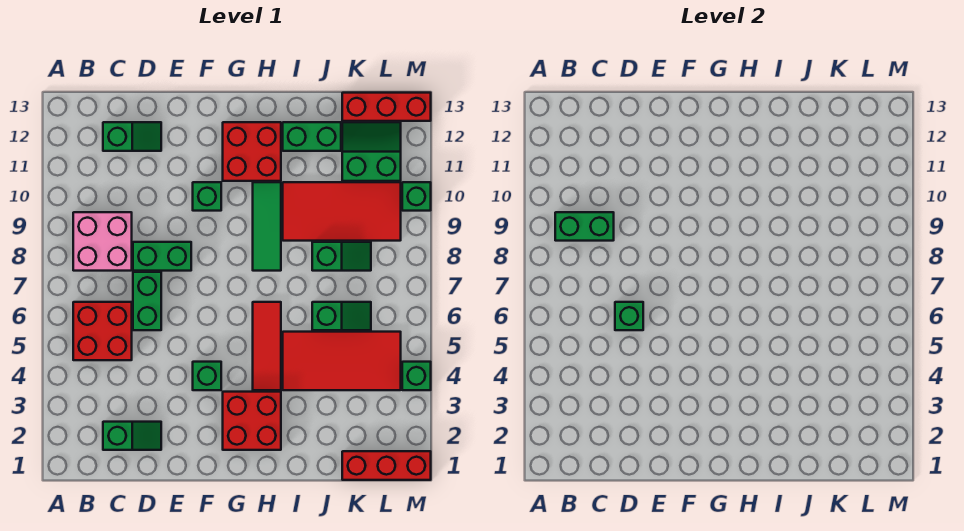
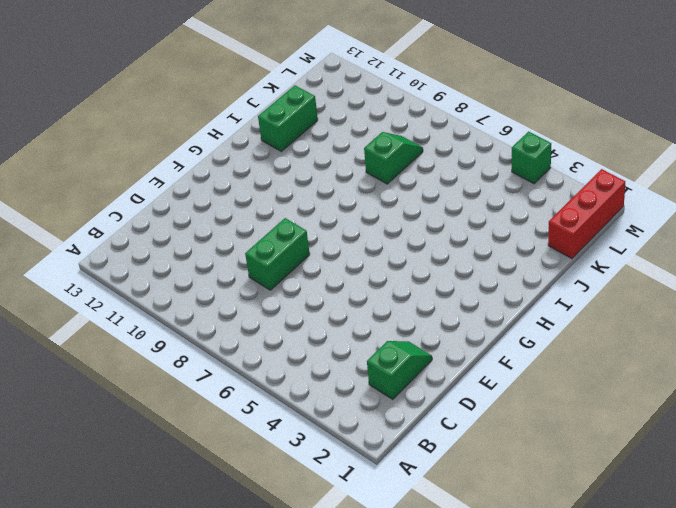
none -> red brick B5:C6 level 1
none -> pink brick B8:C9 level 1
none -> green slope C12:D12 level 1 top C

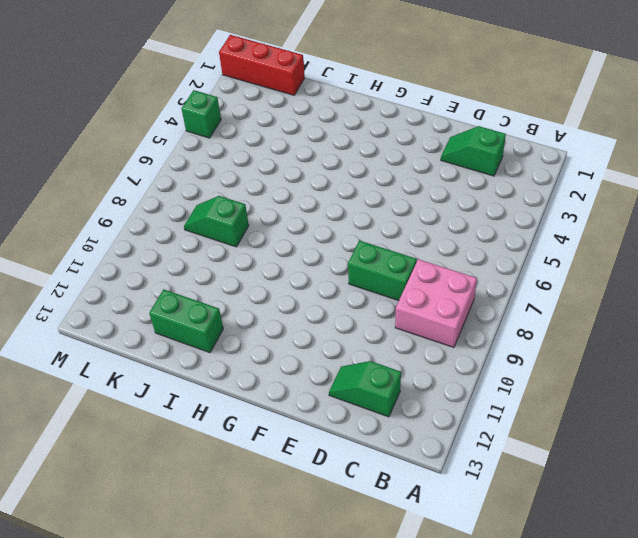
none -> red brick B5:C6 level 1
none -> green brick D6:D7 level 1
none -> green brick F4 level 1

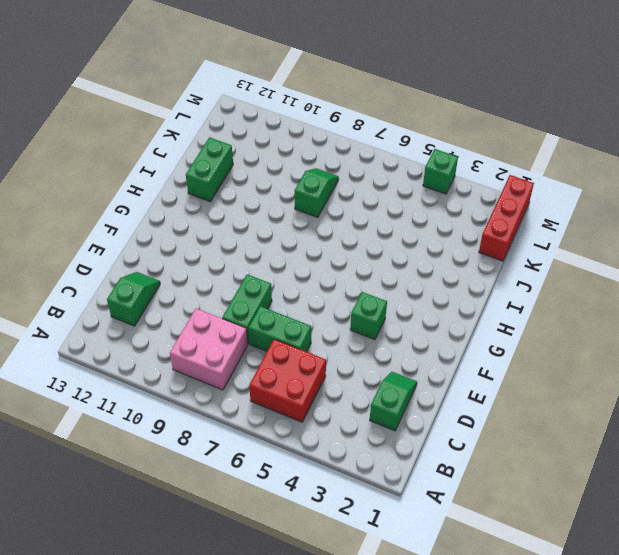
none -> green brick F10 level 1
none -> red brick G2:H3 level 1
none -> red brick G11:H12 level 1

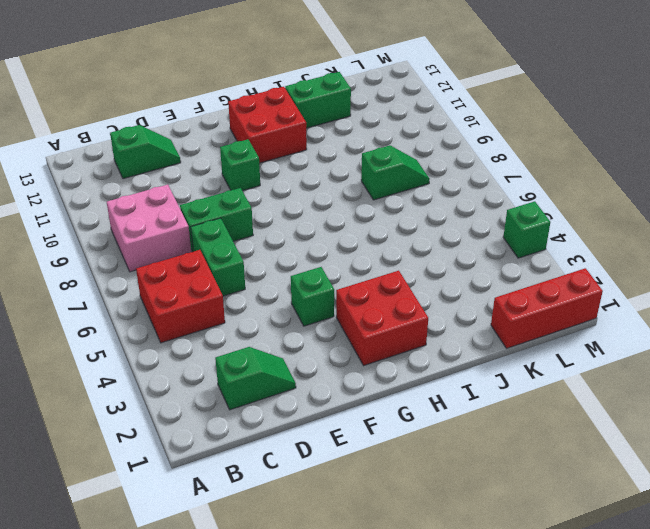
none -> red tile H4:H6 level 1
none -> green tile H8:H10 level 1
none -> red tile I4:L5 level 1

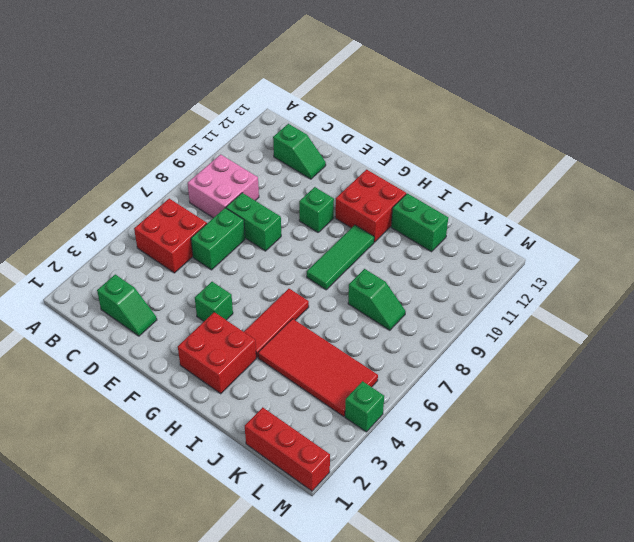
none -> red tile I9:L10 level 1
none -> green slope J6:K6 level 1 top J
none -> green slope K11:L12 level 1 top 11

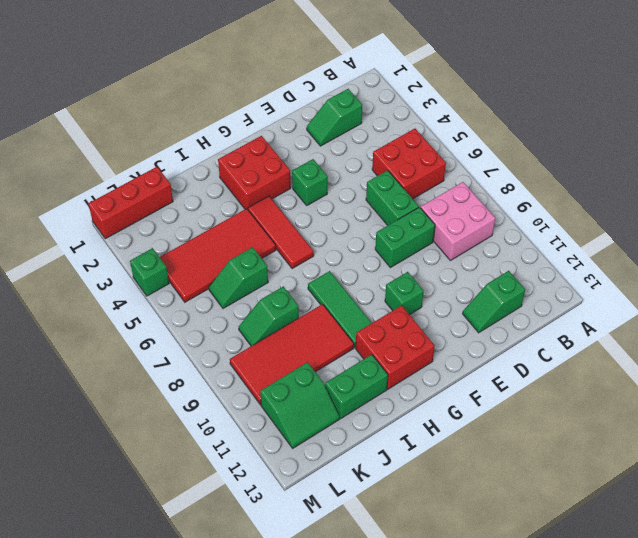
none -> red brick K13:M13 level 1
none -> green brick M10 level 1
none -> green brick B9:C9 level 2

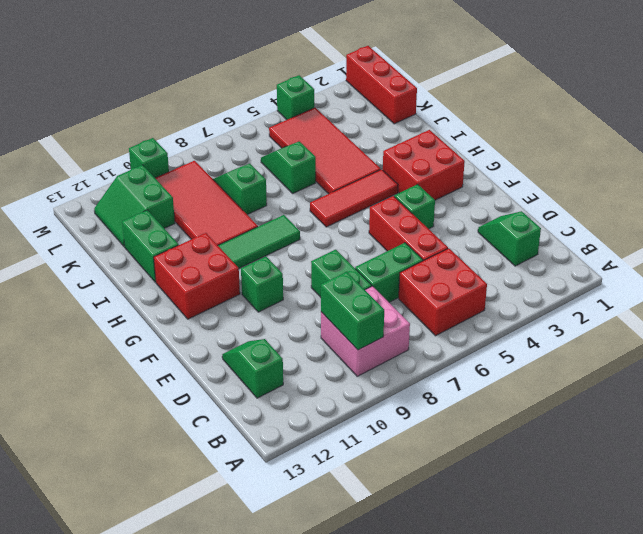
red brick D5:F5 level 1 -> red brick K13:M13 level 1
none -> green brick D6 level 2

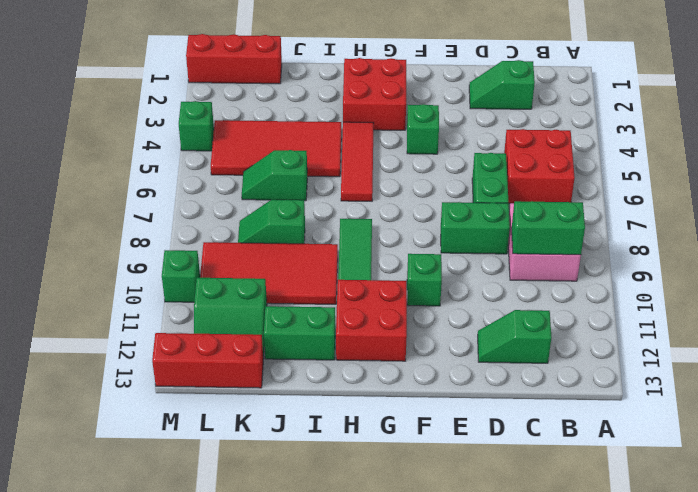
none -> green brick D6 level 2

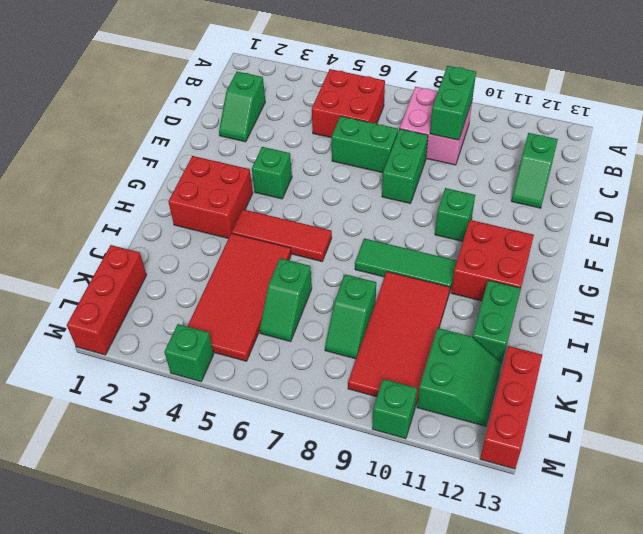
none -> green brick D6 level 2

